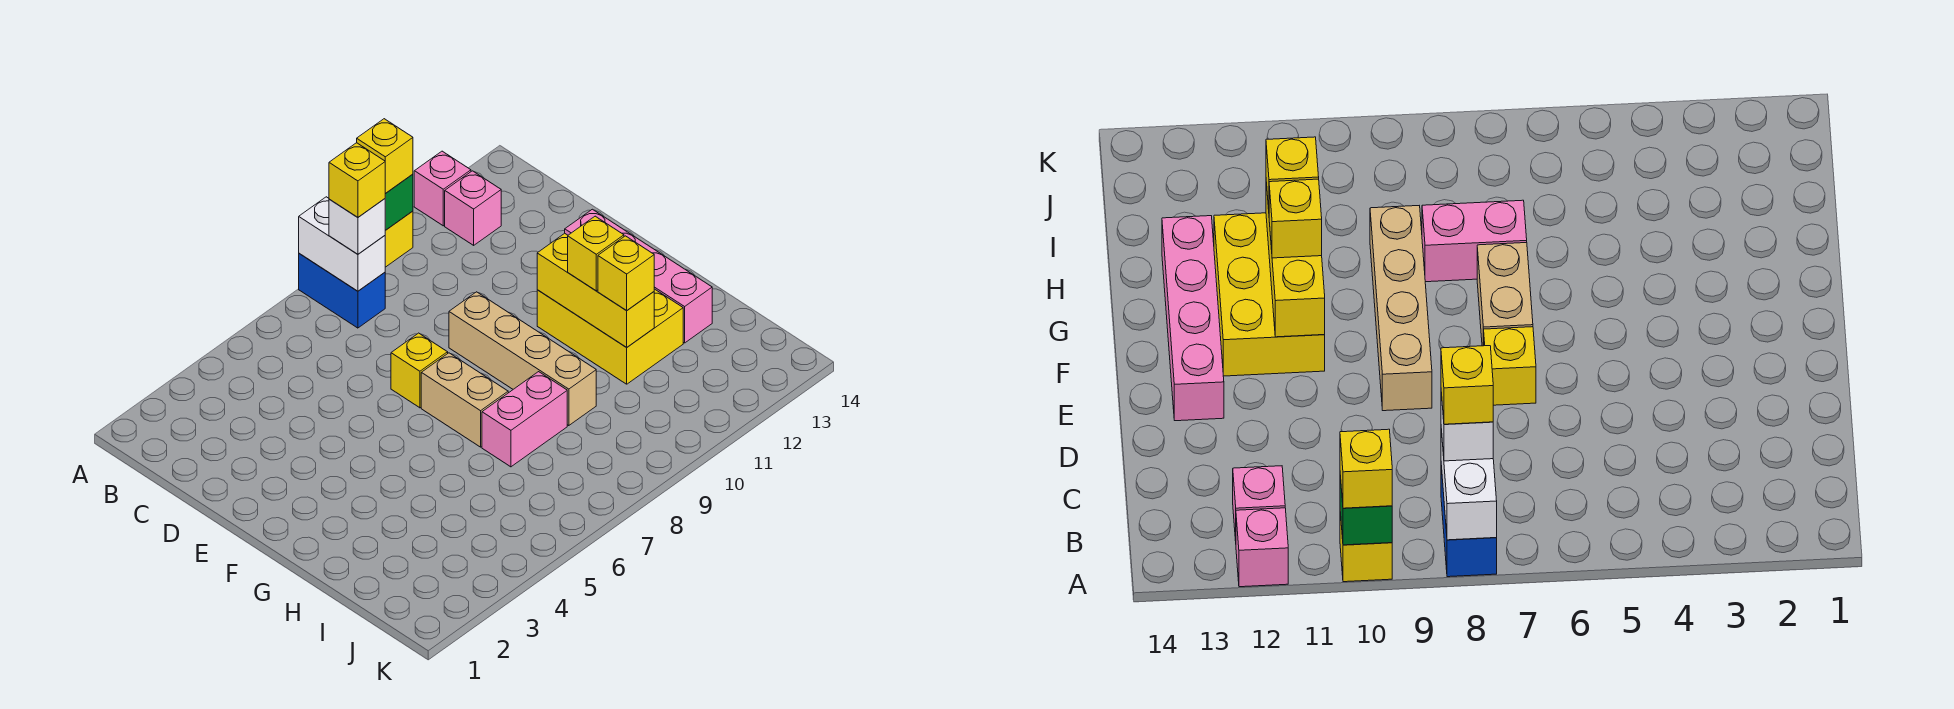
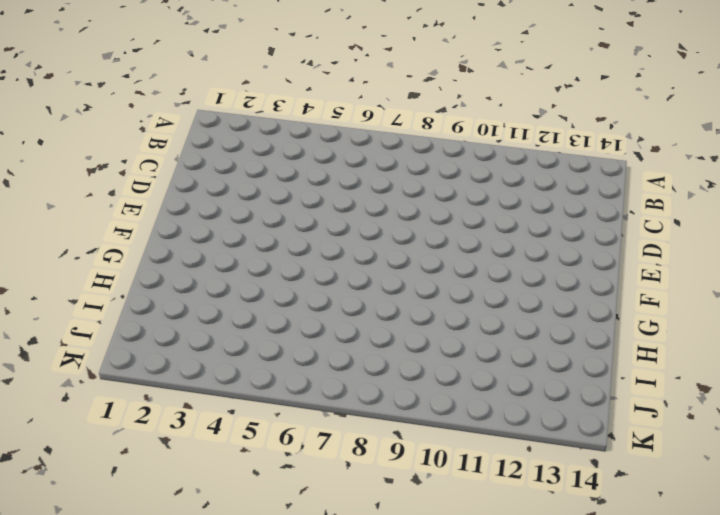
none -> blue brick A8:B8 level 1
none -> yellow brick A10 level 1
none -> pink brick A12 level 1

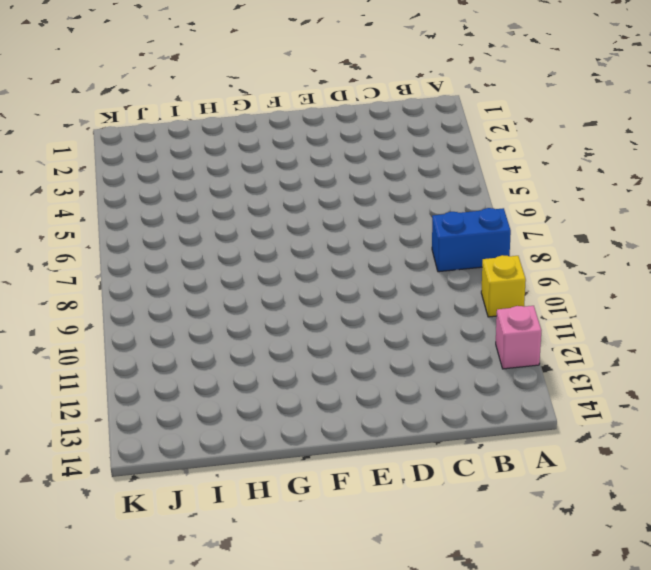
none -> pink brick B12 level 1
none -> yellow brick E7 level 1
none -> tan brick E9:H9 level 1

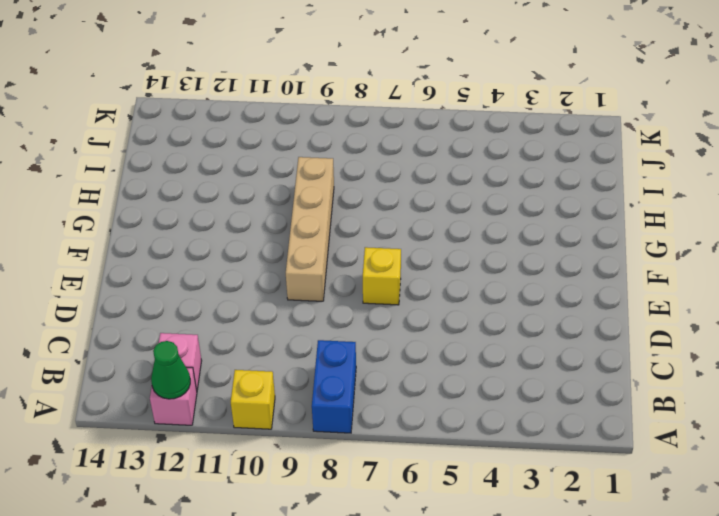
green cone A12 level 2 -> none
none -> pink brick E13:H13 level 1
none -> tan brick F7:G7 level 1
none -> yellow brick F11:H12 level 1

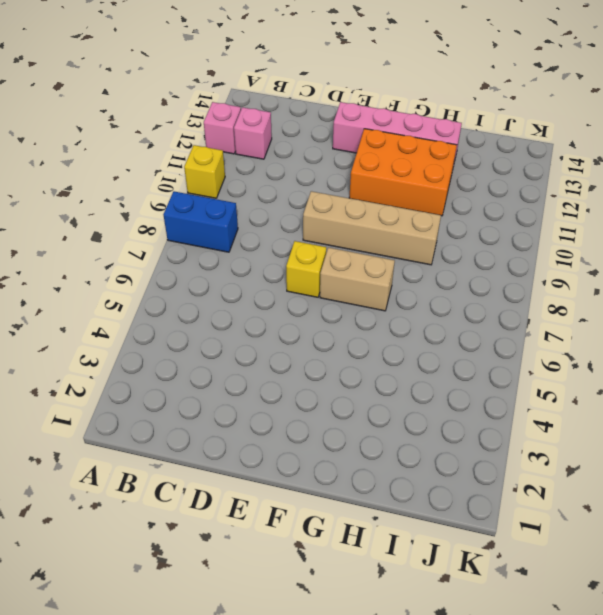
orange brick F11:H12 level 1 -> yellow brick F11:H12 level 1
none -> pink brick H7:H8 level 1
none -> white brick A8:B8 level 2
none -> green brick A10 level 2

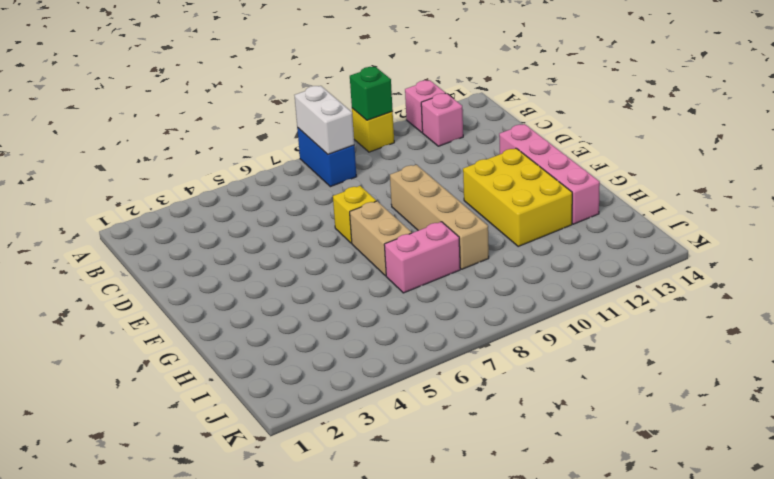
none -> yellow brick F11:H11 level 2
none -> yellow brick A10 level 3
none -> white brick B8 level 3

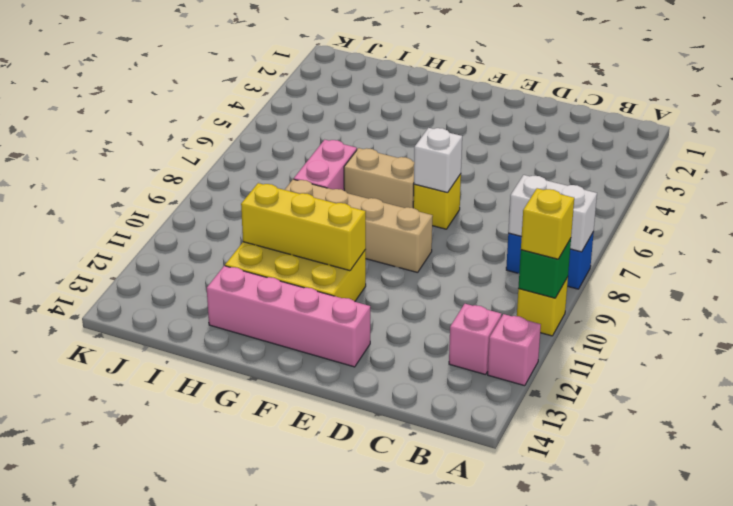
white brick E7 level 2 -> white brick B8 level 3
none -> yellow brick G11 level 3
none -> yellow brick H11 level 3
none -> yellow brick B8 level 4

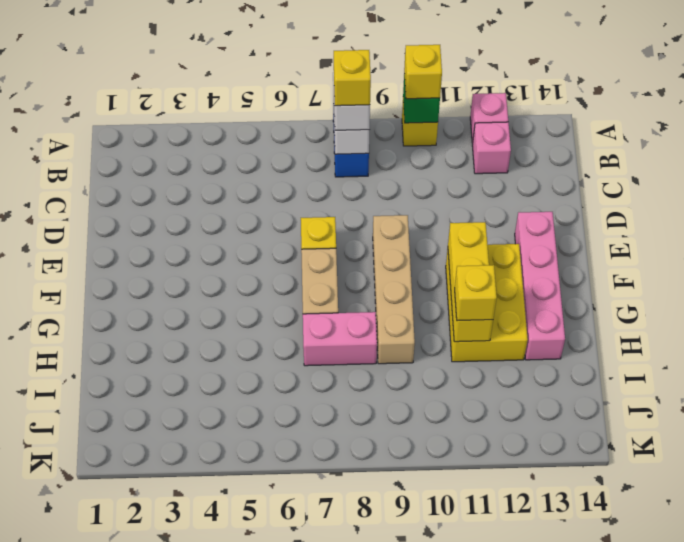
none -> yellow brick G11 level 3

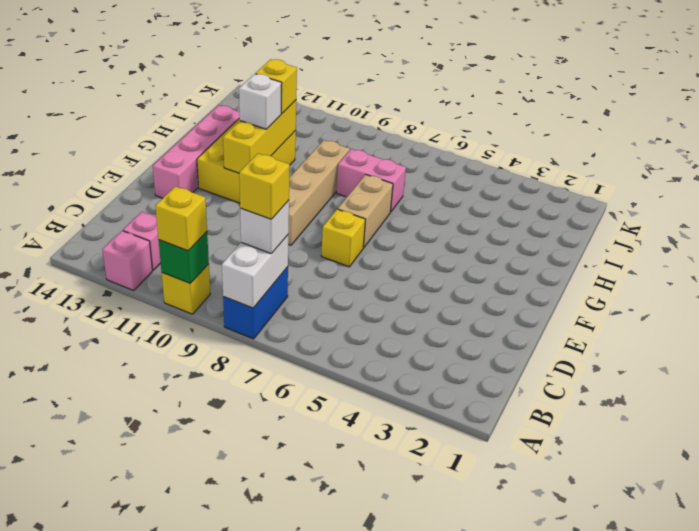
white brick G11 level 3 -> yellow brick G11 level 3

